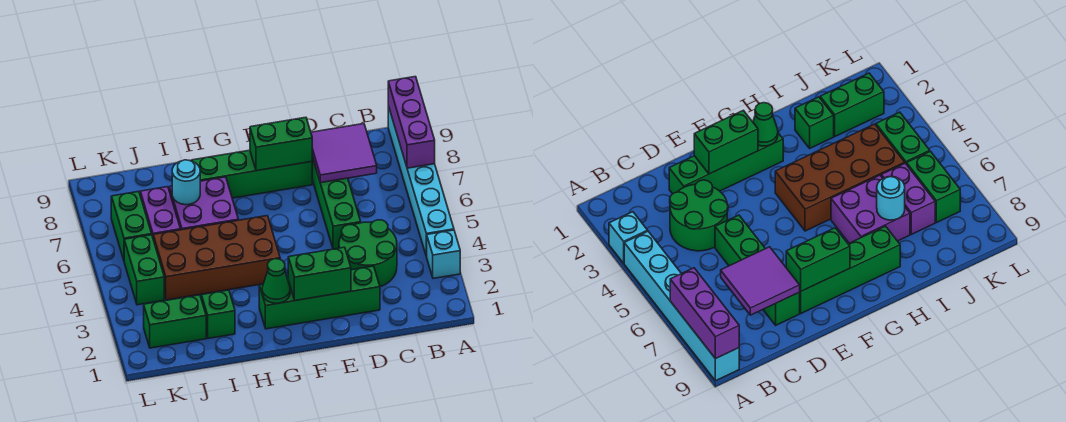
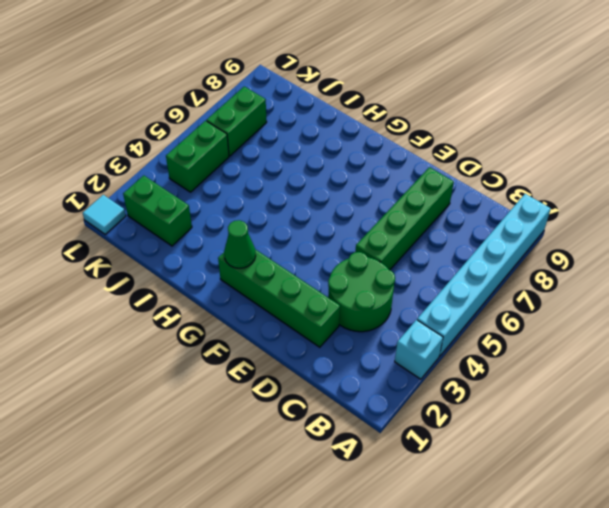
cyan tile L1 level 1 -> none
none -> green brick E8:H8 level 1
none -> brown brick G4:J5 level 1
none -> purple brick H6:I7 level 1

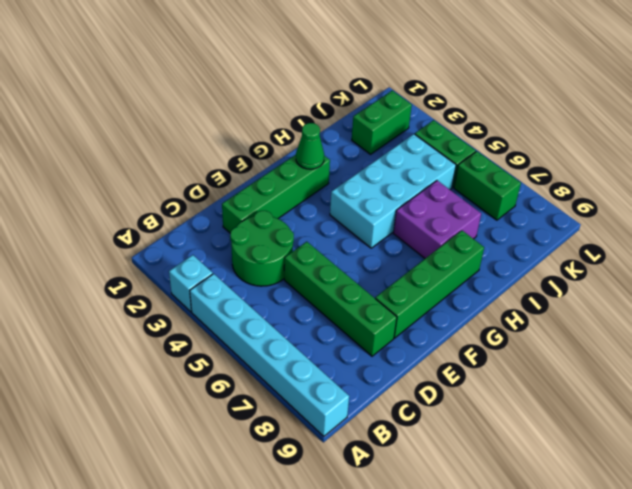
cyan brick G4:J5 level 1 -> brown brick G4:J5 level 1
none -> green brick I2 level 1
none -> purple brick J6:J7 level 1
none -> purple brick A7:A9 level 2

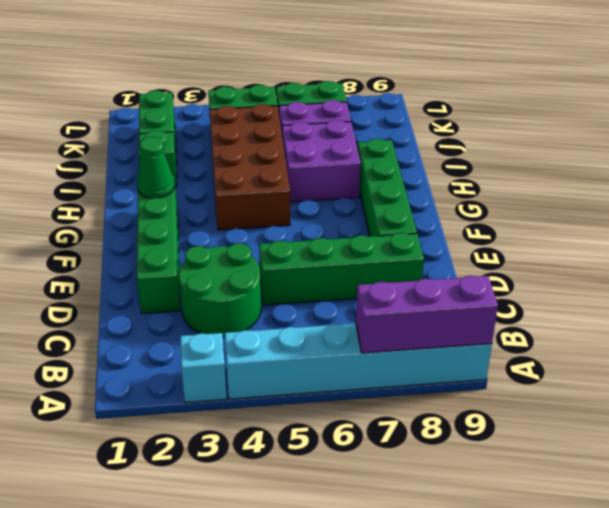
none -> purple tile C7:D8 level 2
none -> green brick E2:F2 level 2
none -> green brick E8:F8 level 2

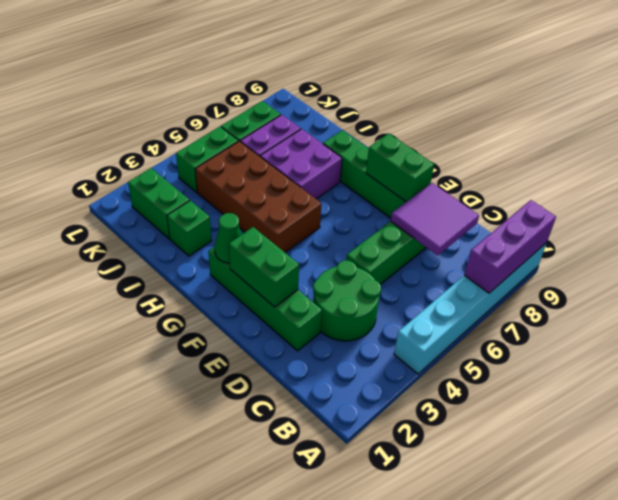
none -> cyan brick A3 level 1
none -> cyan round brick I7 level 2

